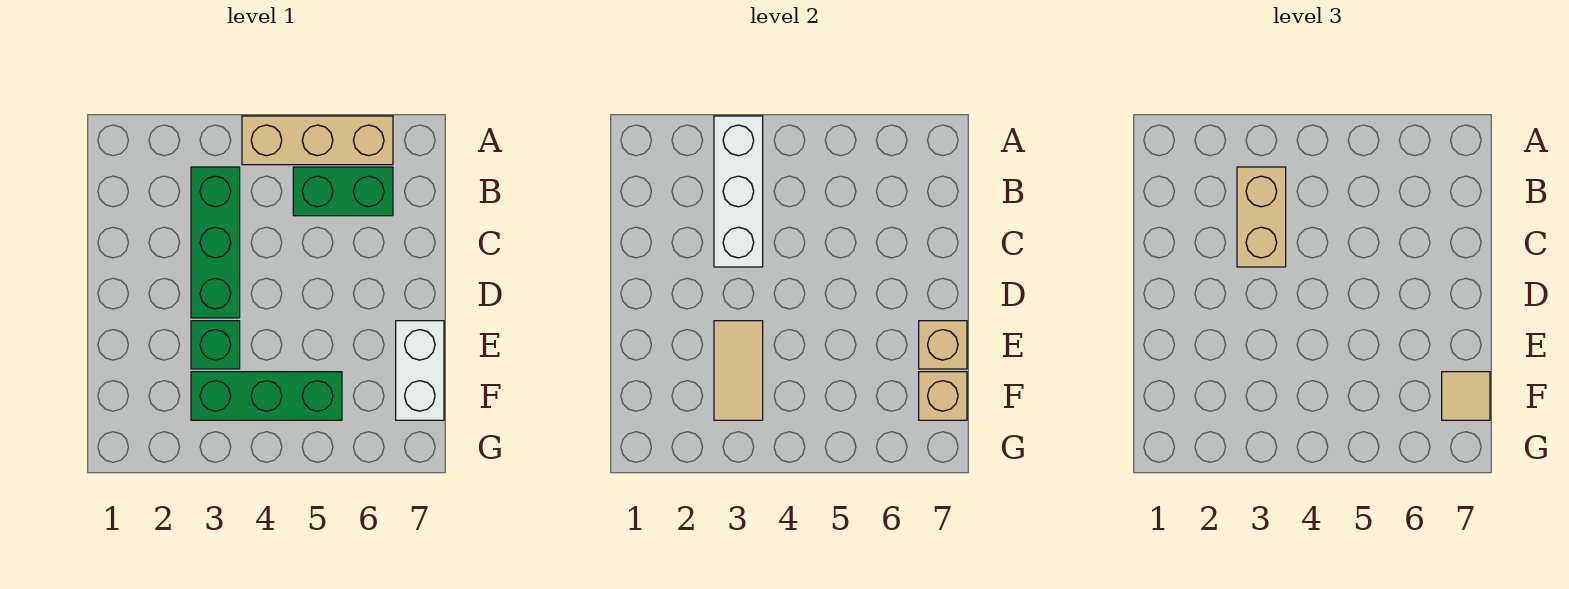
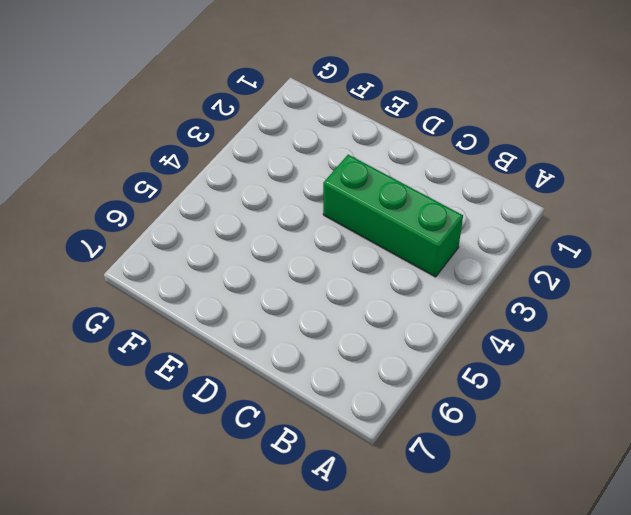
none -> tan brick A4:A6 level 1
none -> green brick B5:B6 level 1
none -> green brick E3 level 1

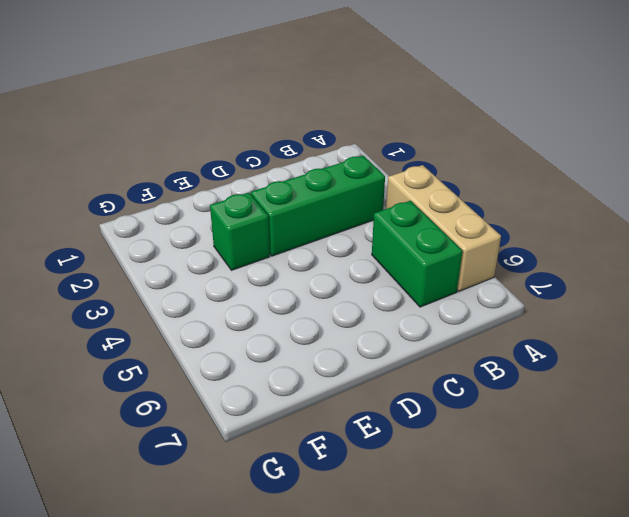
none -> white brick E7:F7 level 1
none -> green brick F3:F5 level 1
none -> white brick A3:C3 level 2

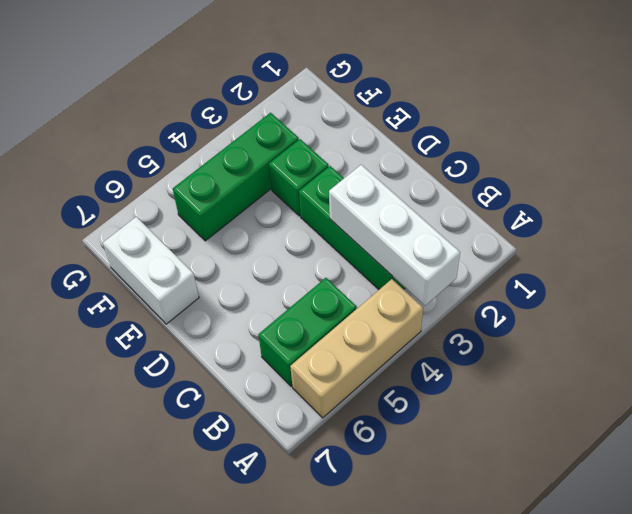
none -> tan tile E3:F3 level 2
none -> tan brick E7 level 2
none -> tan brick F7 level 2

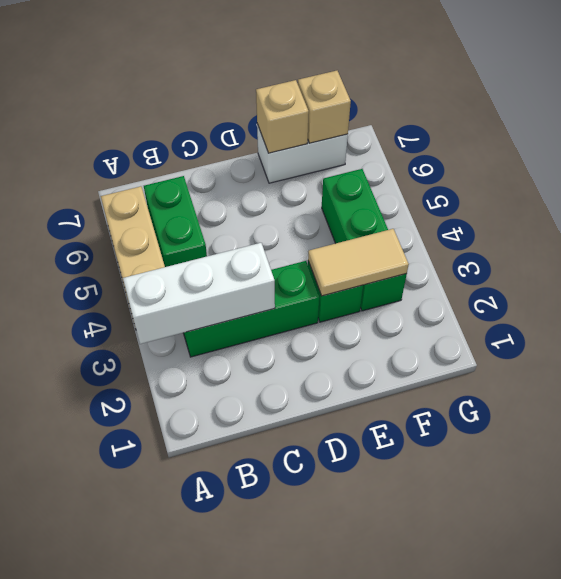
none -> tan brick B3:C3 level 3
none -> tan tile F7 level 3

